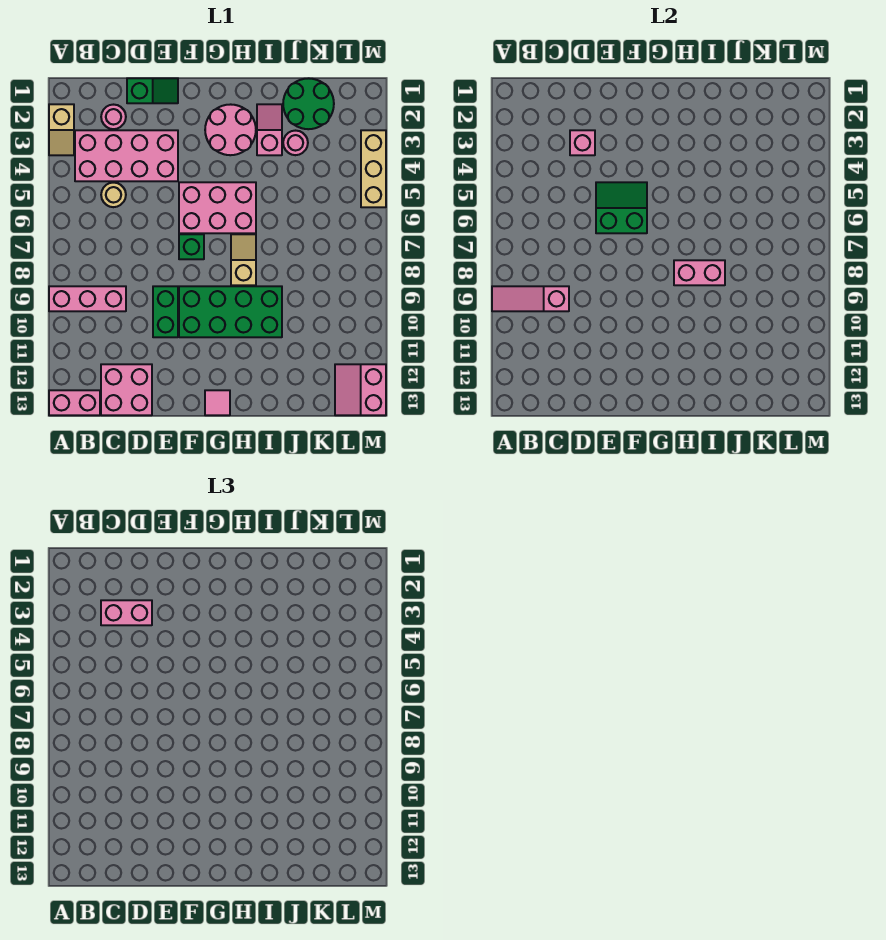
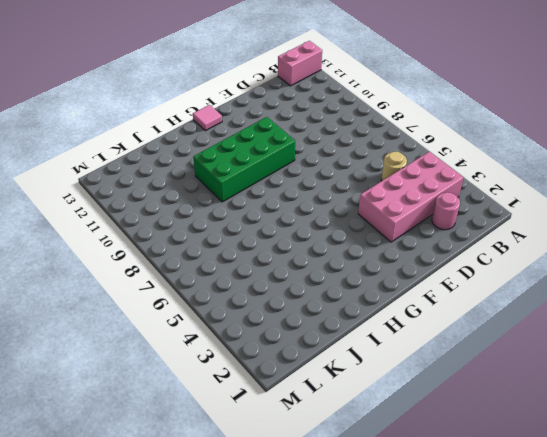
none -> tan slope A2:A3 level 1 top 2
none -> pink brick A9:C9 level 1
none -> pink brick C12:D13 level 1

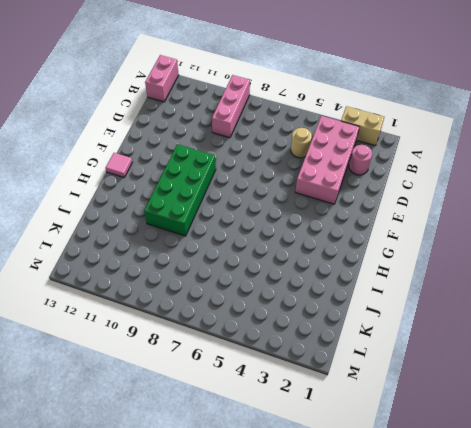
tan brick A2:A3 level 1 -> tan slope A2:A3 level 1 top 2
none -> pink brick C12:D13 level 1
none -> green slope D1:E1 level 1 top D
none -> green brick E9:E10 level 1

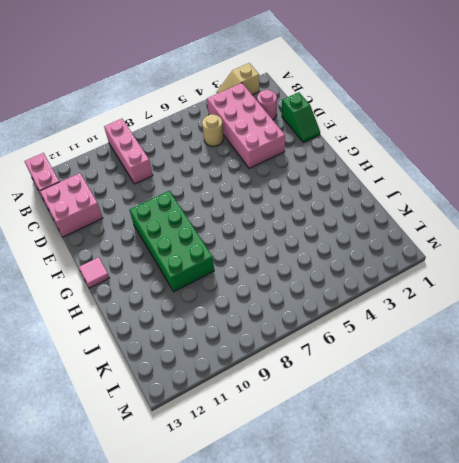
none -> green brick E9:E10 level 1
none -> pink brick F5:H6 level 1
none -> green brick F7 level 1

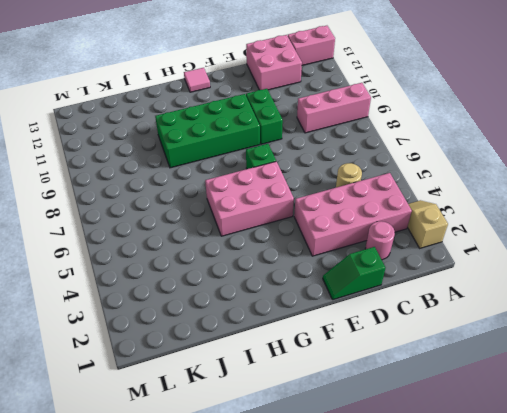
none -> pink round brick G2:H3 level 1
none -> tan slope H7:H8 level 1 top 8
none -> pink slope I2:I3 level 1 top 3

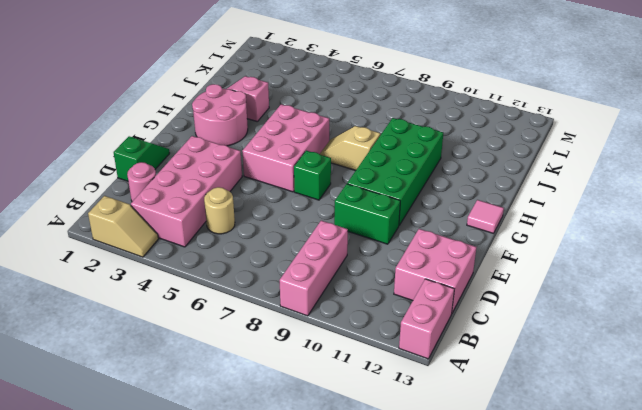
none -> green round brick J1:K2 level 1
none -> pink round brick J3 level 1
none -> pink slope L12:M13 level 1 top M

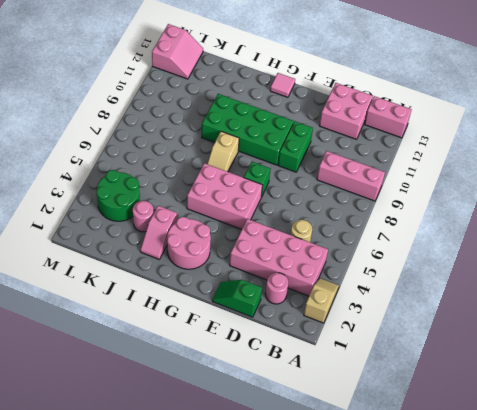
green round brick K3:L4 level 1 -> green round brick J1:K2 level 1
none -> tan brick M3:M5 level 1
none -> pink slope A9:C9 level 2 top C
none -> pink brick D3 level 2

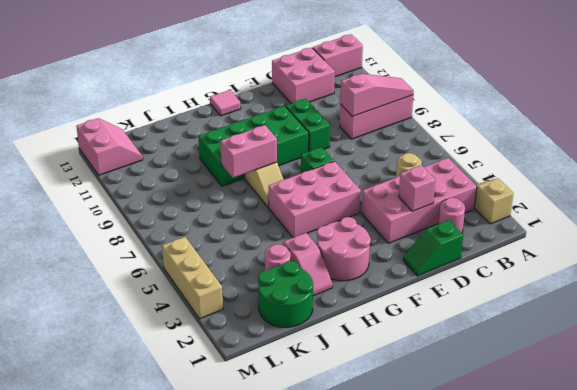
none -> green slope E5:F6 level 2 top 6
none -> pink brick C3:D3 level 3

